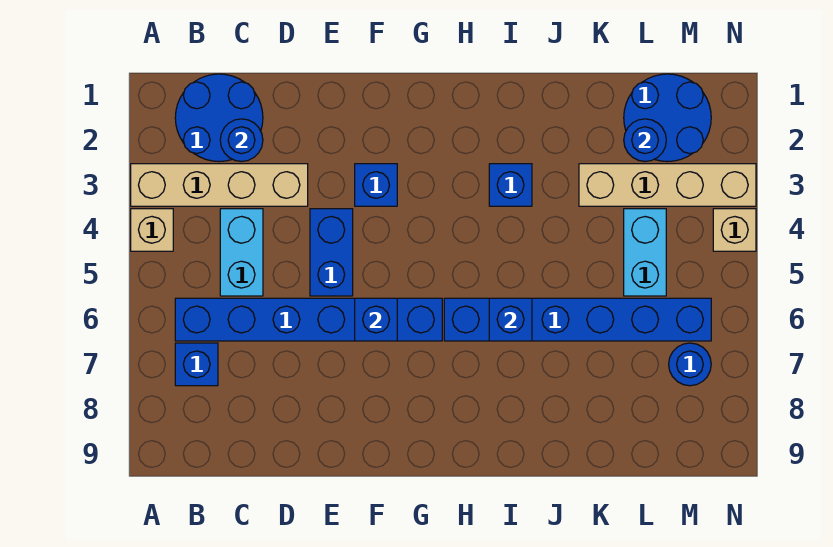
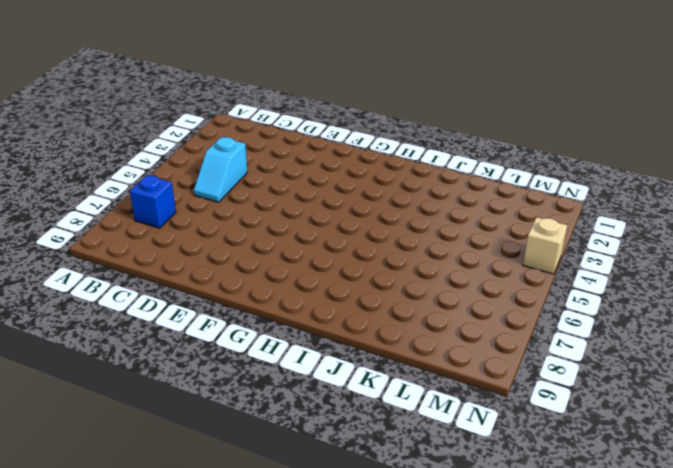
cyan slope C4:C5 level 1 top 4 -> cyan brick C4:C5 level 1
none -> tan brick A3:D3 level 1
none -> tan brick A4 level 1
none -> blue round brick B1:C2 level 1

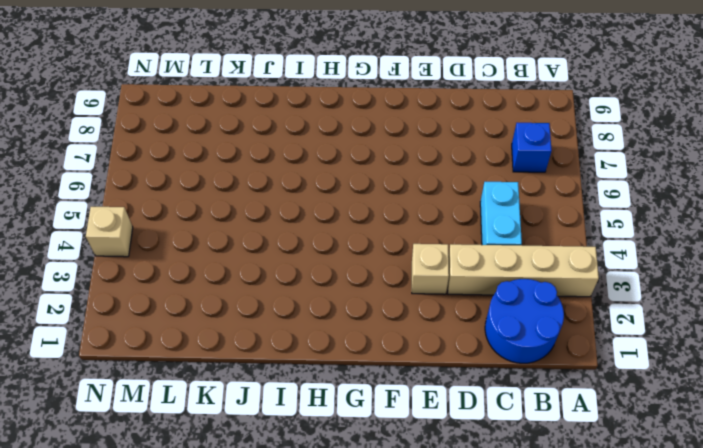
tan brick E3 level 1 -> tan brick A4 level 1
none -> blue brick B6:G6 level 1
none -> blue brick E4:E5 level 1
none -> blue brick F3 level 1

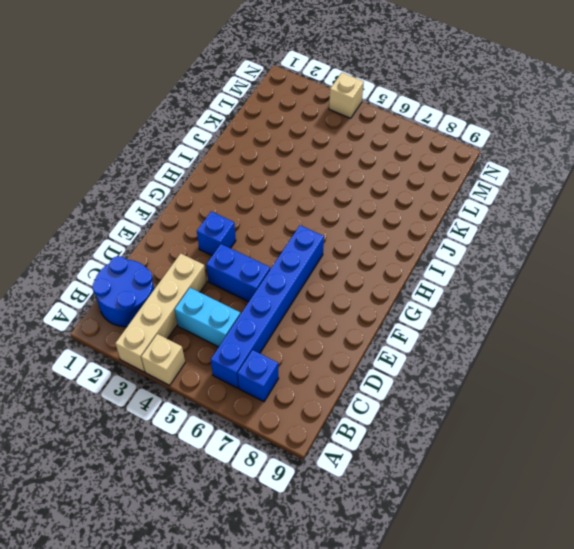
none -> blue brick H6:M6 level 1
none -> blue brick I3 level 1
none -> tan brick K3:N3 level 1

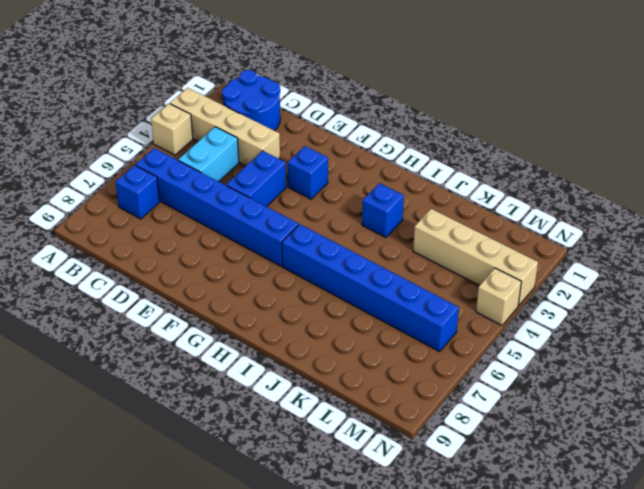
none -> blue round brick L1:M2 level 1
none -> cyan brick L4:L5 level 1
none -> blue round brick M7 level 1

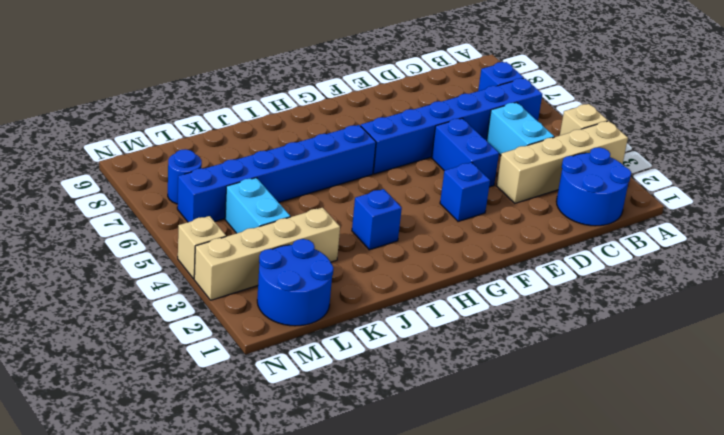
none -> blue round brick C2 level 2
none -> blue brick F6 level 2
none -> blue brick I6 level 2

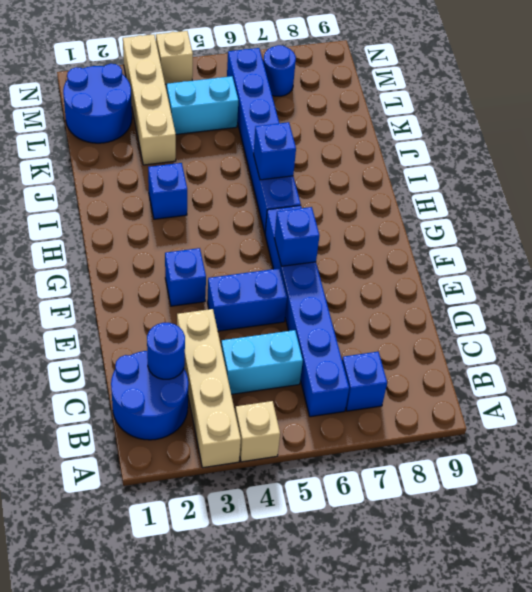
none -> blue round brick L2 level 2

